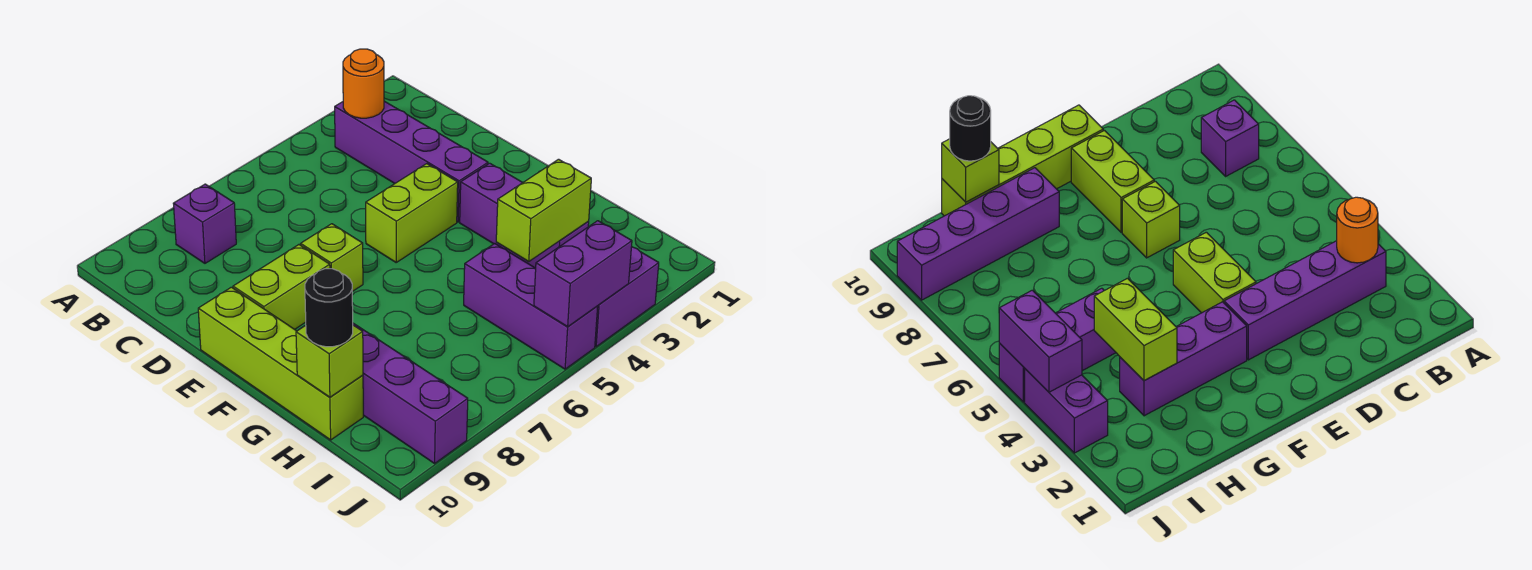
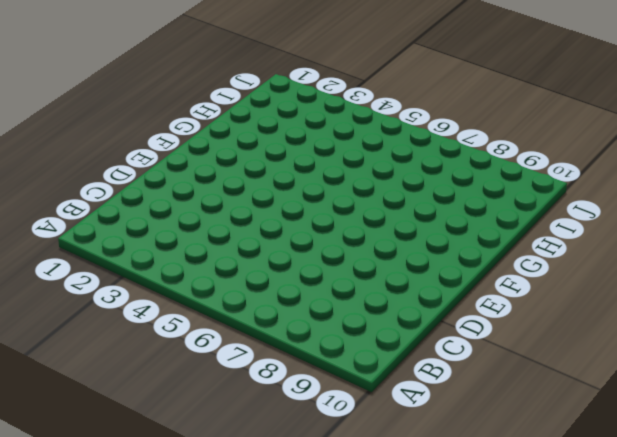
none -> purple brick B3:E3 level 1
none -> purple brick B8 level 1
none -> lime brick E4:E5 level 1

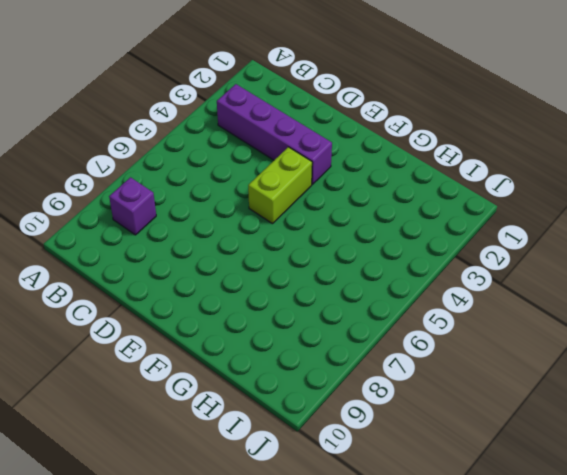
none -> lime brick E7 level 1
none -> lime brick E8:E9 level 1
none -> lime brick E10:H10 level 1

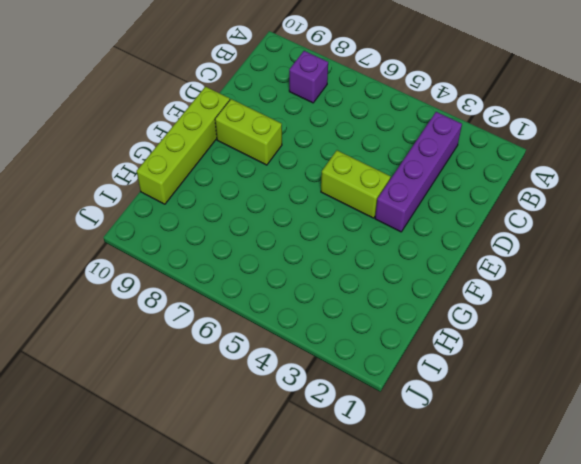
none -> lime brick E7 level 1
none -> purple brick F3:H3 level 1
none -> purple brick G9:J9 level 1

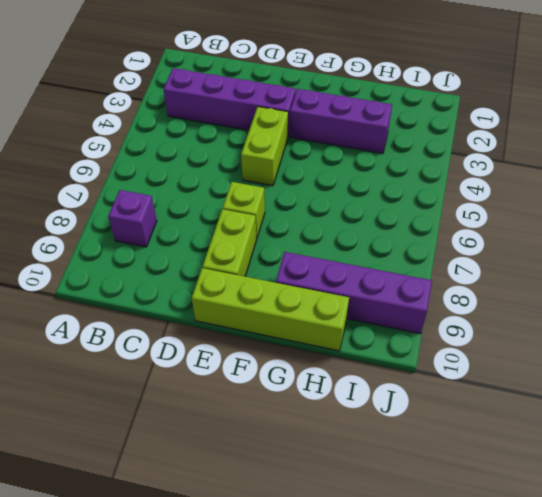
none -> purple brick H5:J5 level 1
none -> purple brick J3:J4 level 1
none -> orange round brick B3 level 2

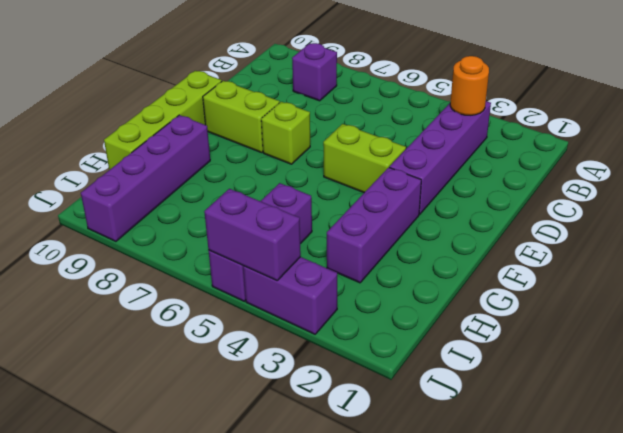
none -> lime brick H3:H4 level 2
none -> lime brick H10 level 2
none -> black round brick H10 level 3

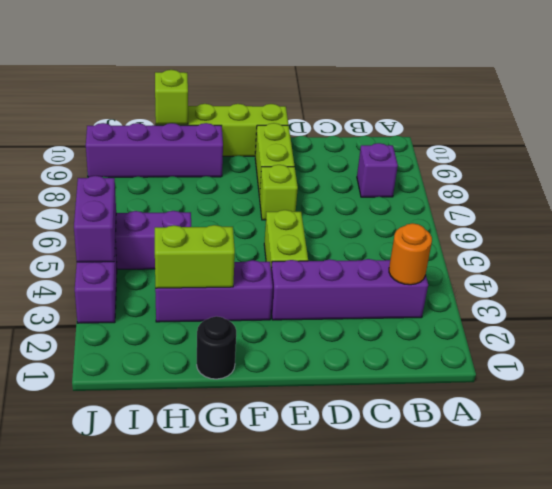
black round brick G1 level 1 -> black round brick H10 level 3
lime brick G3:H3 level 2 -> lime brick H3:H4 level 2

